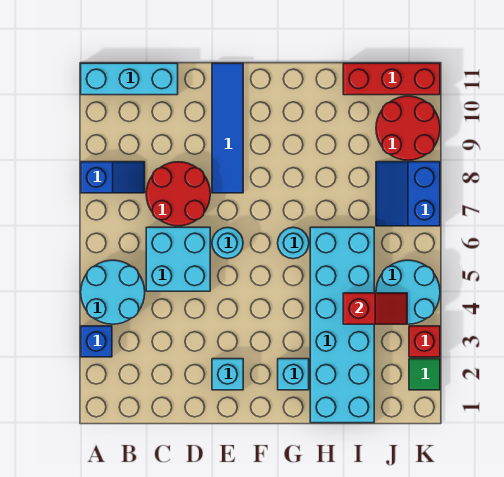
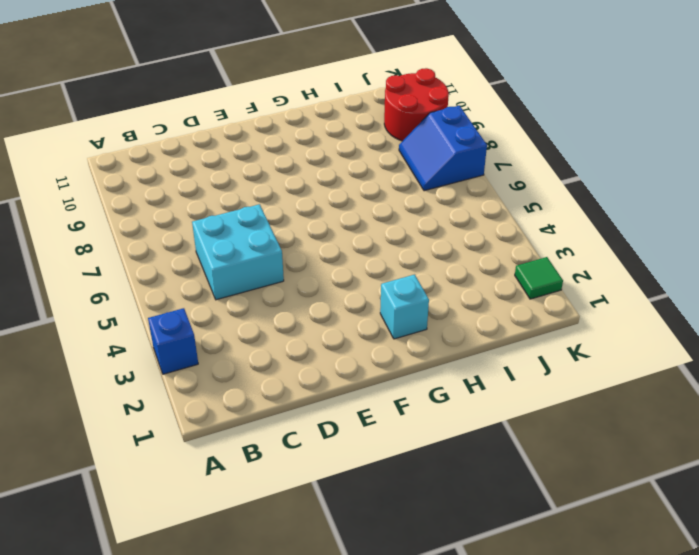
none -> cyan round brick A4:B5 level 1
none -> blue slope A8:B8 level 1 top A
none -> cyan brick A11:C11 level 1

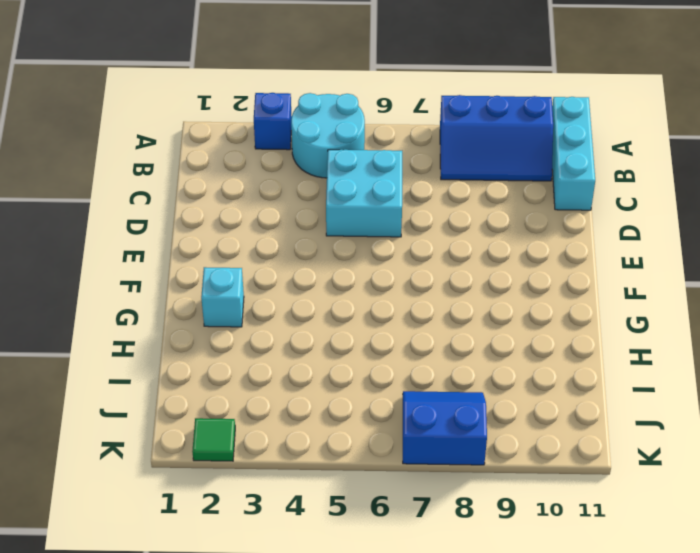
blue slope A8:B10 level 1 top A -> blue slope A8:B8 level 1 top A
none -> red round brick C7:D8 level 1
none -> cyan brick E2 level 1
none -> cyan round brick E6 level 1

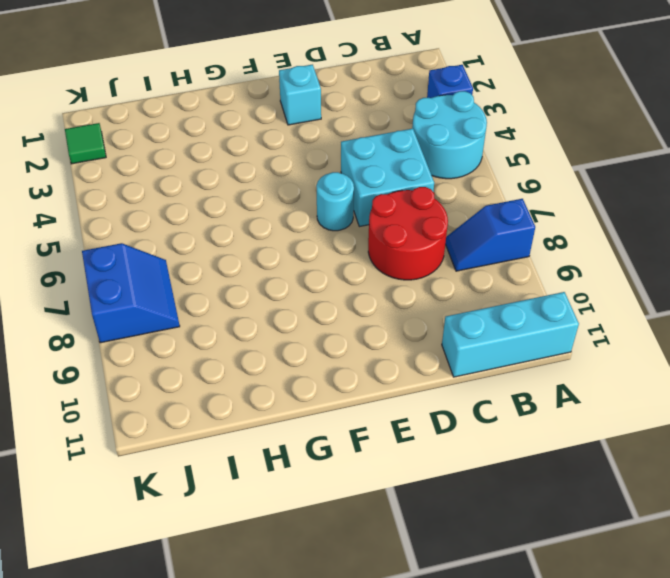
none -> blue tile E8:E11 level 1
none -> cyan brick G2 level 1
none -> cyan round brick G6 level 1

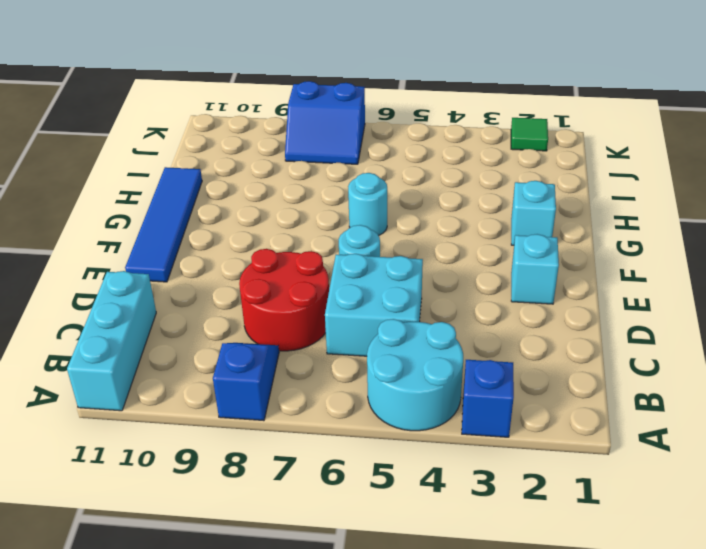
blue tile E11:H11 level 1 -> blue tile E8:E11 level 1
none -> cyan brick H1:I6 level 1
none -> red brick I11:K11 level 1
none -> cyan round brick J4:K5 level 1

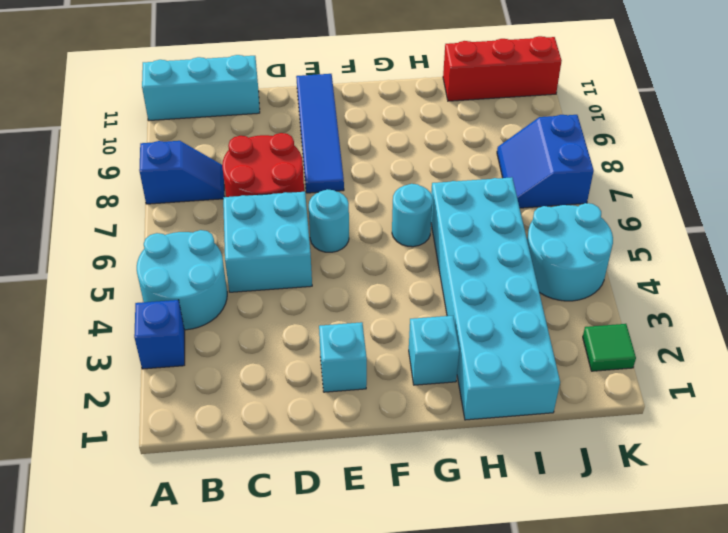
none -> red round brick J9:K10 level 1
none -> red brick K3 level 1
none -> red slope I4:J4 level 2 top I

